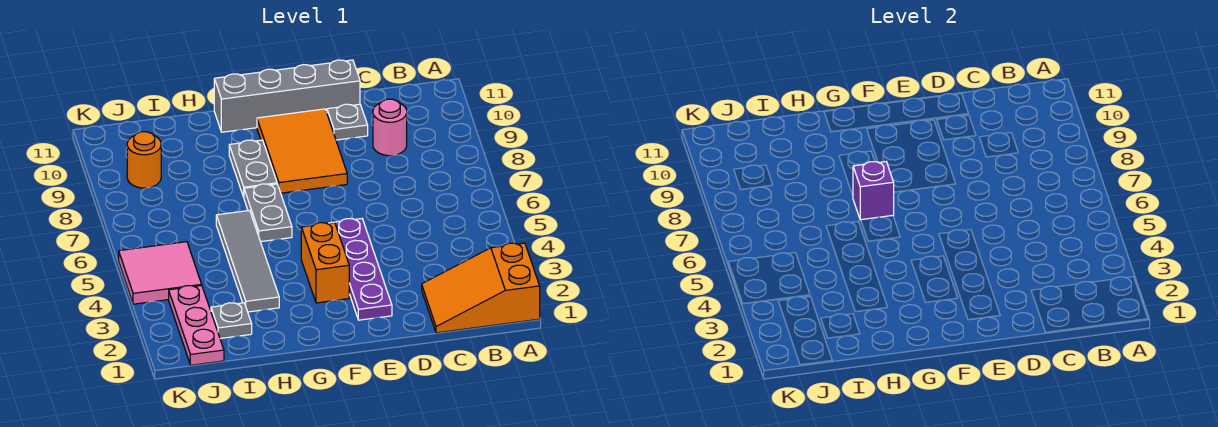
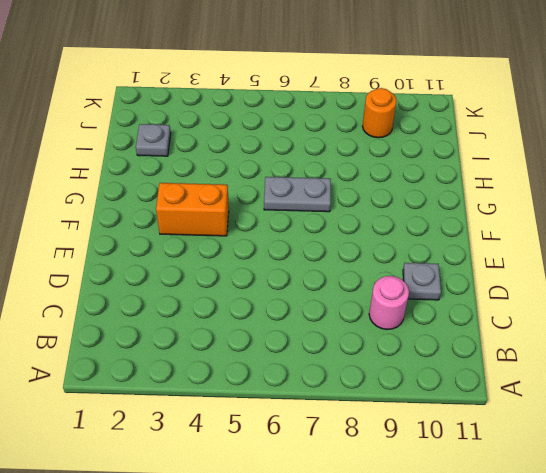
none -> orange slope A1:C2 level 1 top A
none -> grey brick D11:G11 level 1
none -> purple plate E2:E5 level 1

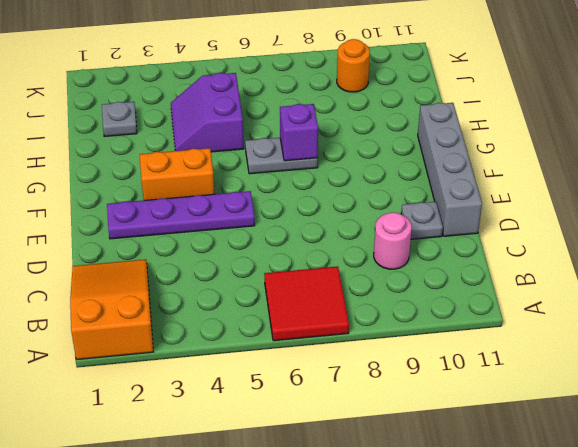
red tile A6:B7 level 1 -> none
purple slope H4:I5 level 1 top 5 -> grey tile H3:H6 level 1
none -> orange tile E8:F10 level 1
none -> grey plate G8:G9 level 1
none -> pink plate J1:J3 level 1

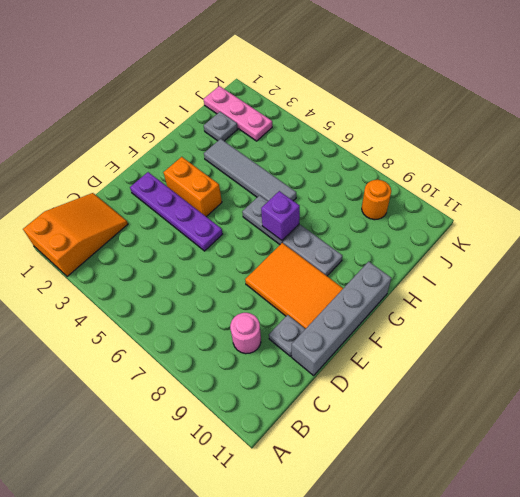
none -> pink tile J4:K5 level 1

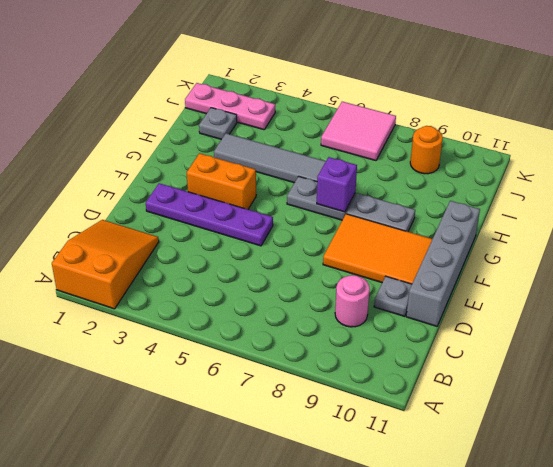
pink tile J6:K7 level 1 -> pink tile J4:K5 level 1

